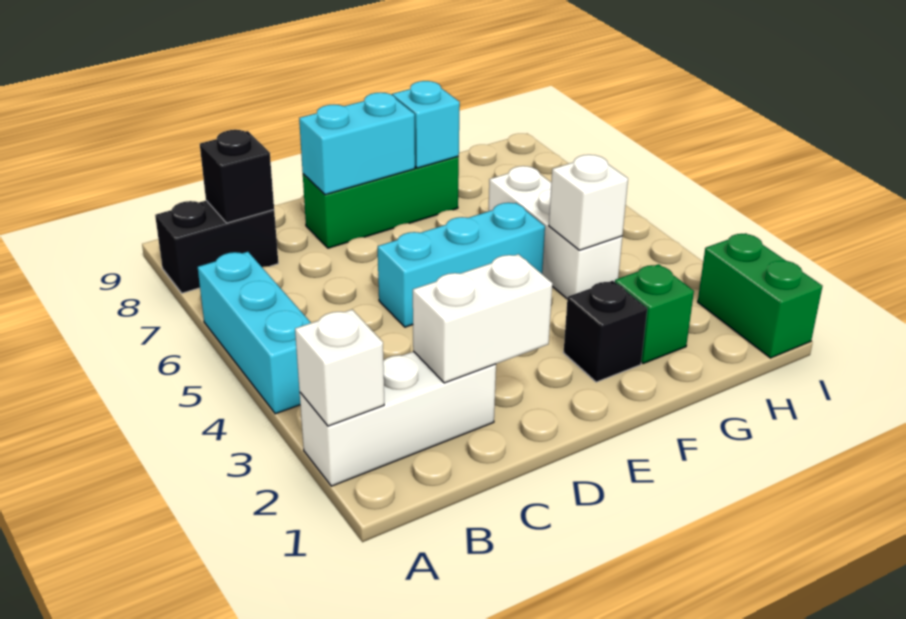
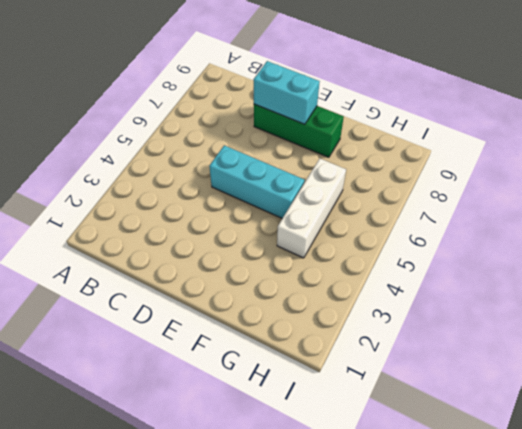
none -> white brick A2:C2 level 1
none -> cyan brick A4:A6 level 1
none -> black brick A8:B8 level 1

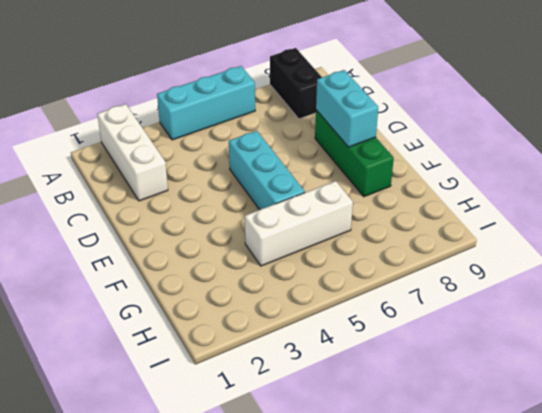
none -> black brick F2 level 1
none -> green brick G2 level 1
none -> green brick I1:I2 level 1

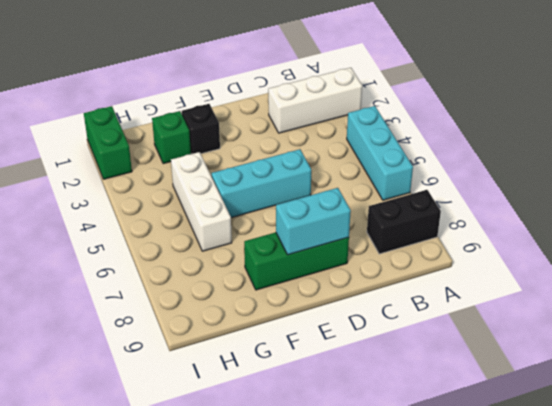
none -> white brick A2 level 2
none -> black brick B8 level 2
none -> white brick C2:D2 level 2

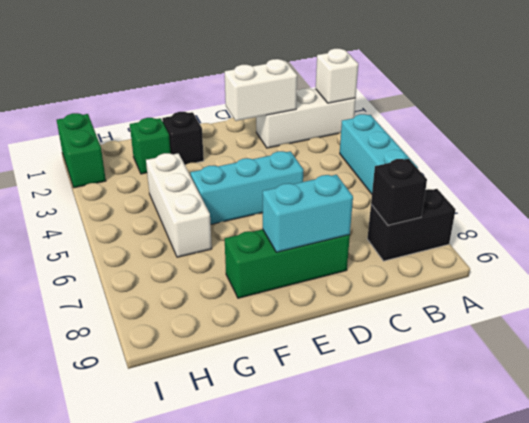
none -> cyan brick F8 level 2
none -> white brick G4 level 2

